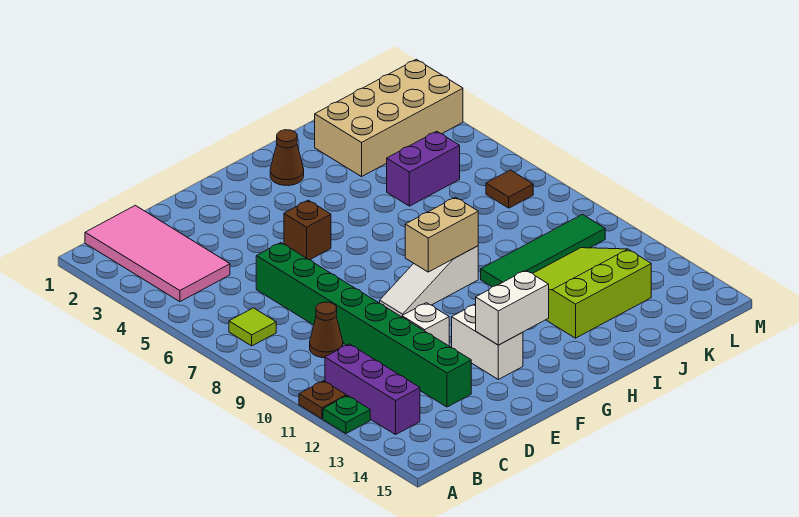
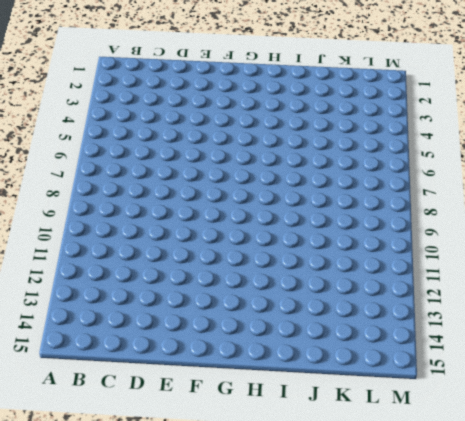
none -> brown plate A11 level 1
none -> green plate A12 level 1
none -> pink tile B1:C4 level 1

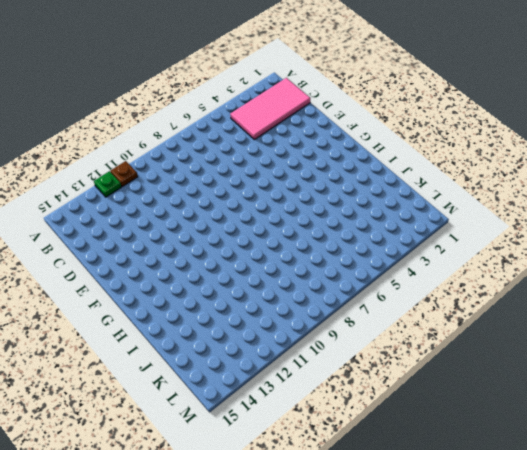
none -> lime tile B7 level 1
none -> purple brick B11:B13 level 1
none -> brown cone C9 level 1

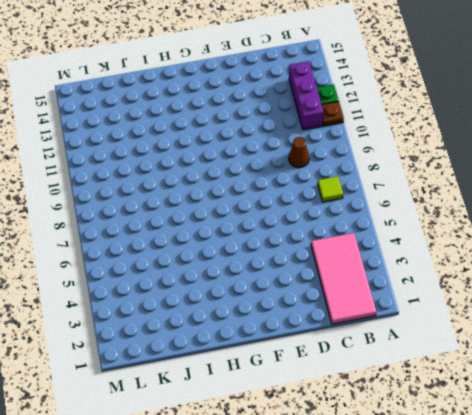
none -> green brick D6:D13 level 1
none -> white brick E11 level 1
none -> brown brick F5 level 1

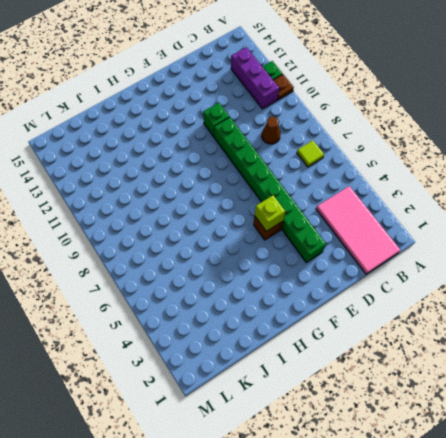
green brick E3:E10 level 1 -> green brick D6:D13 level 1
green brick E11 level 1 -> white brick E11 level 1
lime brick F5 level 2 -> none
none -> white slope F9:H9 level 1 top H
none -> white brick F12:F13 level 1
none -> brown cone H2 level 1

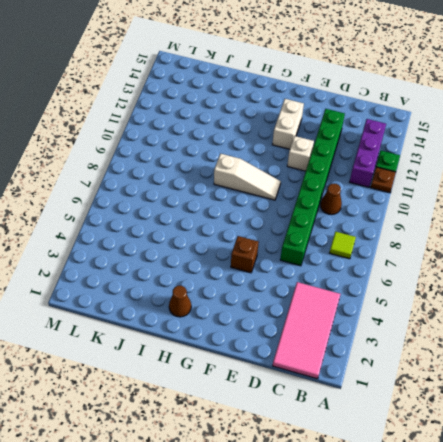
none -> green tile I10:L10 level 1
none -> lime slope I11:K13 level 1 top 13
none -> tan brick J2:M3 level 1

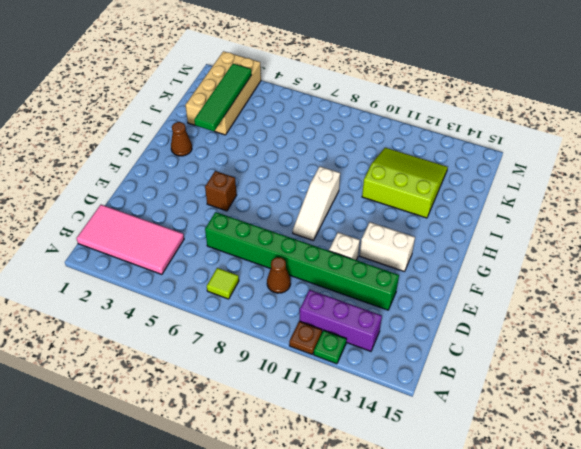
green tile I3:L3 level 2 -> green tile I10:L10 level 1
lime slope I11:K13 level 1 top I -> lime slope I11:K13 level 1 top 13
none -> purple brick J5:K5 level 1
none -> brown tile L7 level 1
none -> white brick F13:G13 level 2

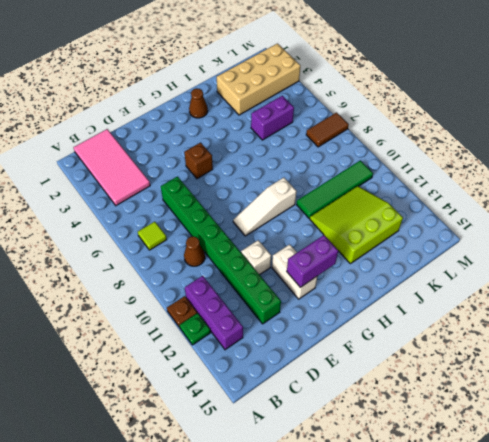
purple brick F13:G13 level 2 -> white brick F13:G13 level 2
brown tile L7:M7 level 1 -> brown tile L7 level 1
none -> tan brick G9:H9 level 2

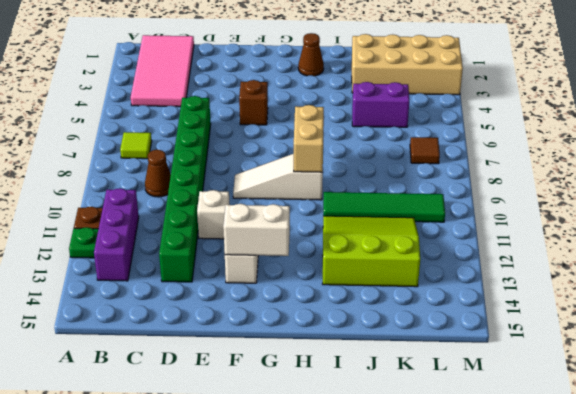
tan brick H8:H9 level 2 -> tan brick G9:H9 level 2

